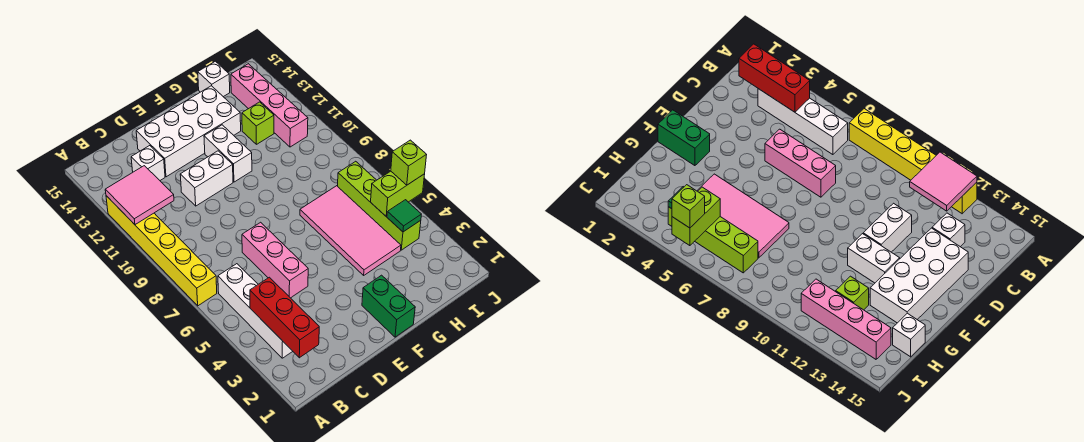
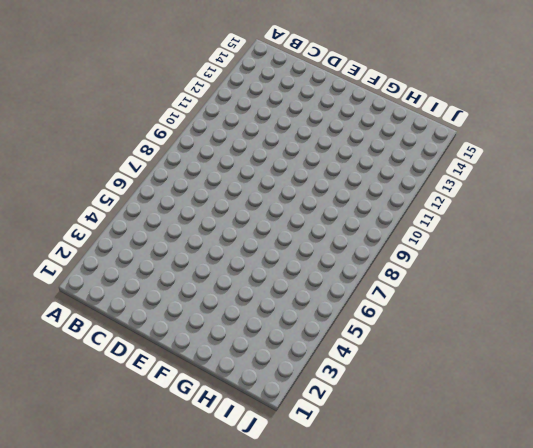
none -> yellow brick A7:A12 level 1
none -> white brick B3:B6 level 1
none -> white brick C13 level 1

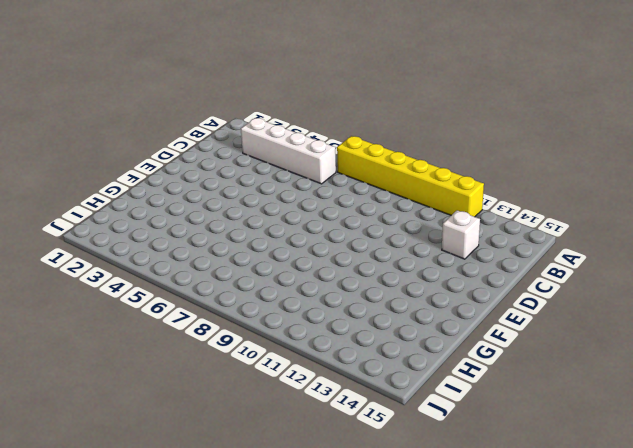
none -> pink brick D5:D7 level 1
none -> white brick D11:E11 level 1
none -> white brick D13:G14 level 1

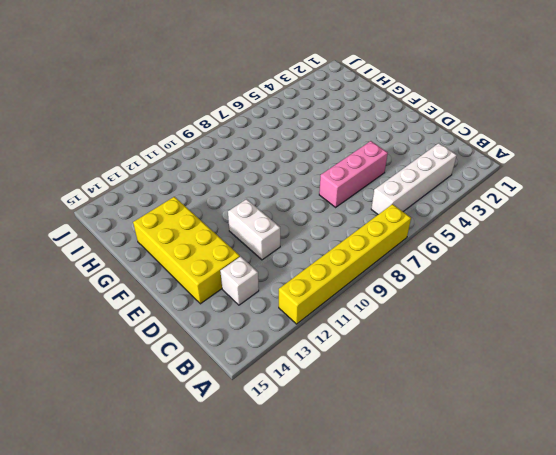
yellow brick D13:G14 level 1 -> white brick D13:G14 level 1
none -> green brick F1:F2 level 1
none -> white brick F11:F12 level 1
none -> pink tile G4:H7 level 1

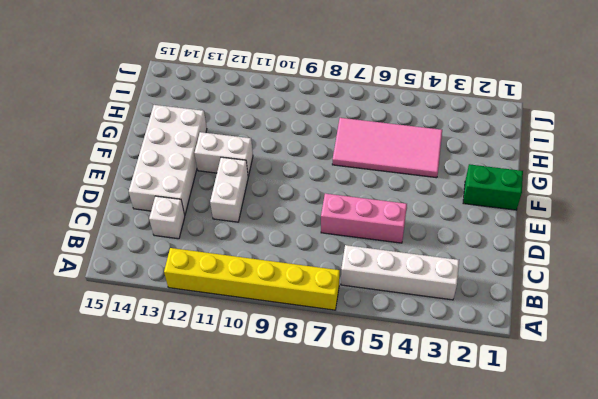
none -> lime brick H12 level 1
none -> white brick H15 level 1
none -> lime brick I4:I7 level 1

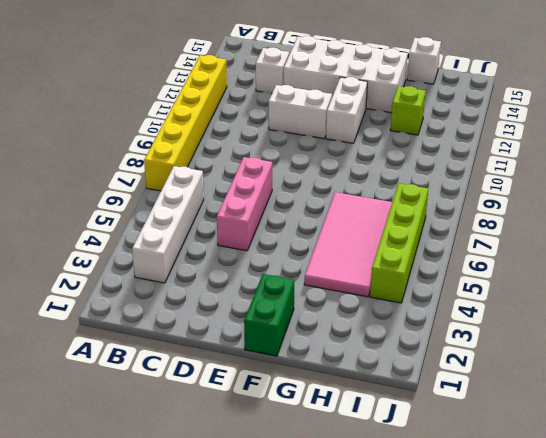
none -> pink brick I11:I14 level 1
none -> pink tile A11:B12 level 2
none -> red brick B2:B4 level 2

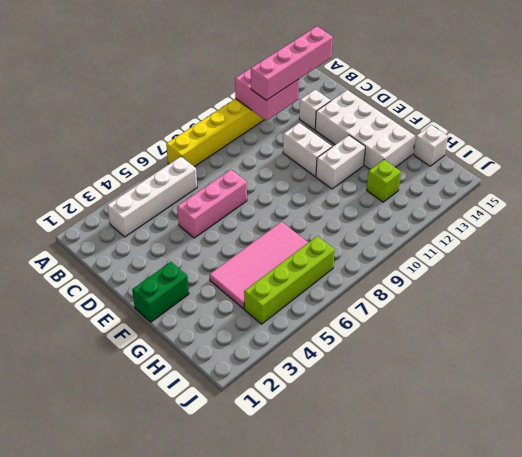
pink brick A11:B12 level 2 -> pink tile A11:B12 level 2
pink brick B11:B14 level 3 -> pink brick I11:I14 level 1
none -> red brick B2:B4 level 2
none -> green tile I4 level 2
none -> lime brick I5:J5 level 2

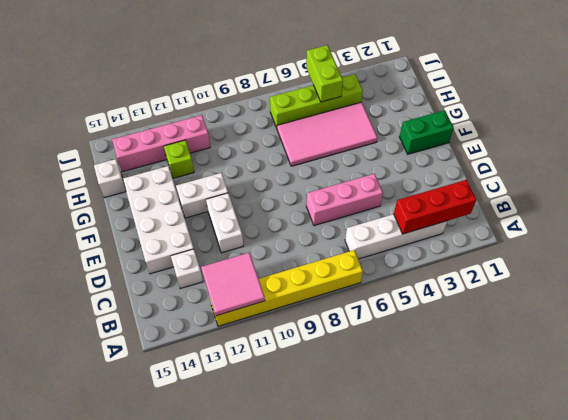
none -> green tile I4 level 2
none -> lime brick J5 level 3

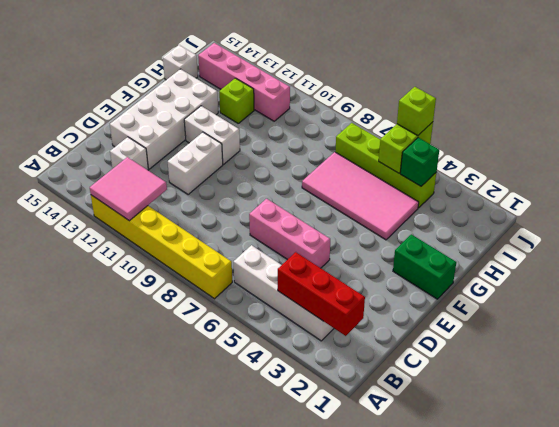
green brick I4 level 2 -> green tile I4 level 2

